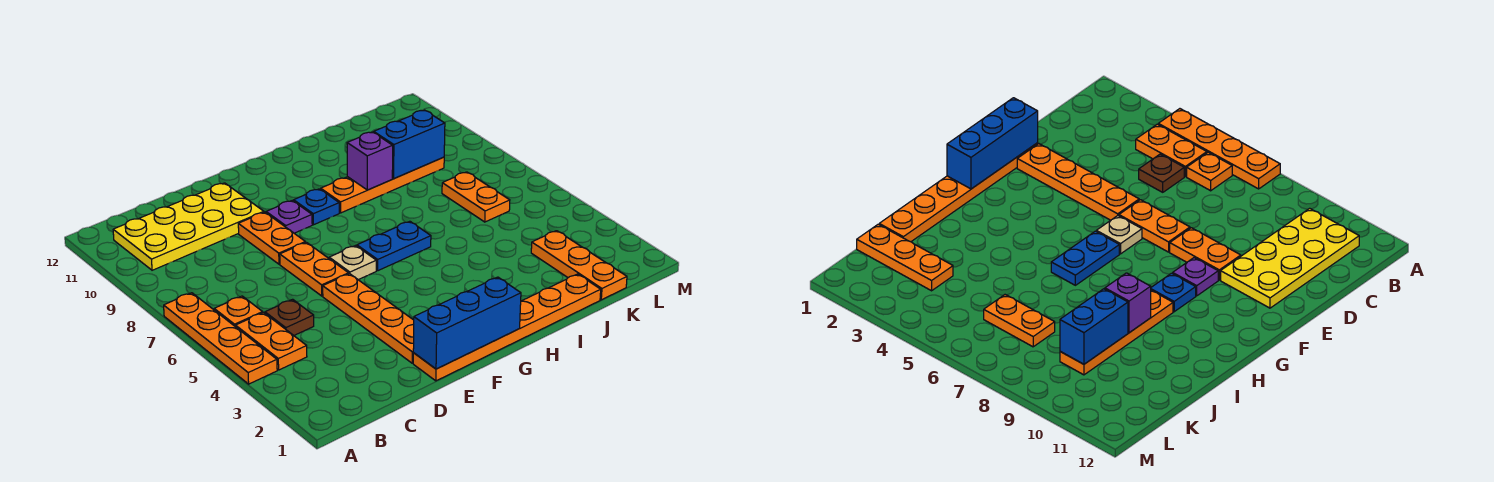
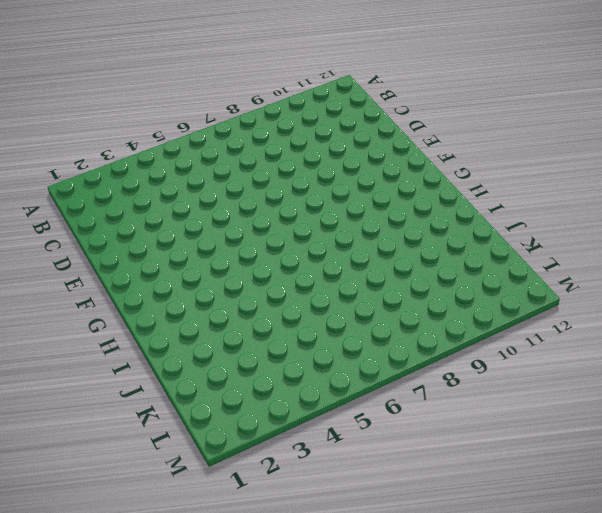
none -> orange plate A4:A7 level 1
none -> orange plate B4:B5 level 1
none -> orange plate B6 level 1

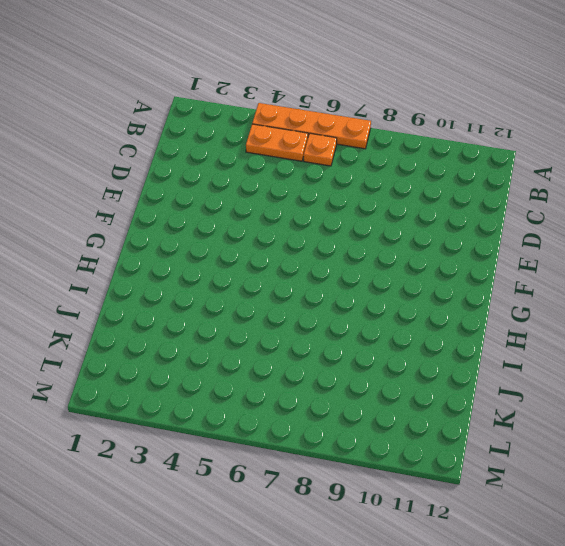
none -> yellow plate B10:E11 level 1
none -> brown plate C5 level 1
none -> orange plate E1:J1 level 1

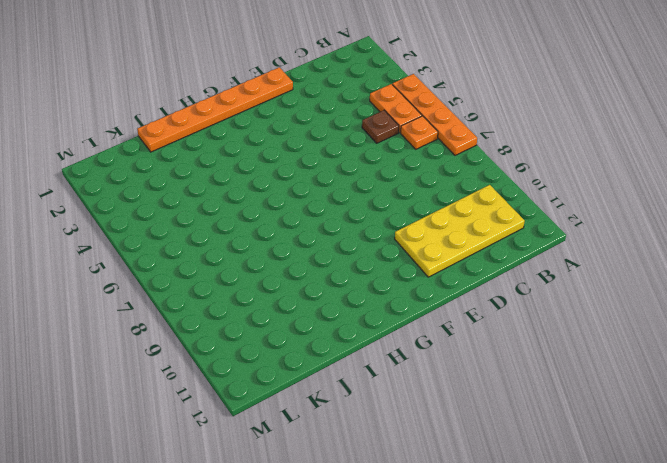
none -> orange plate E2:E5 level 1
none -> orange plate E6:E7 level 1
none -> orange plate E8:E9 level 1

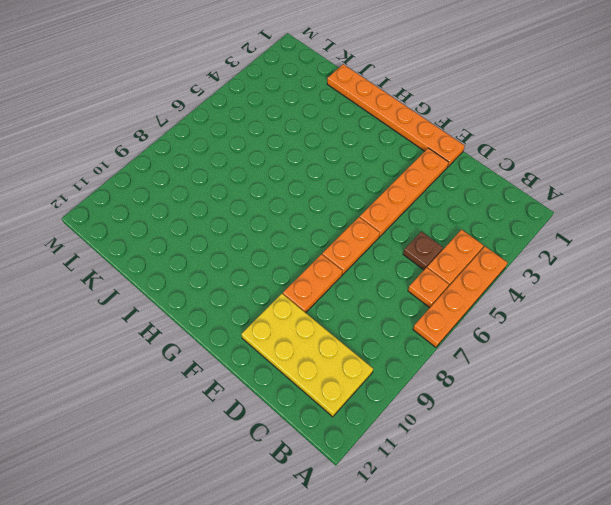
none -> tan plate F6 level 1
none -> purple plate F9 level 1
none -> blue plate G6:H6 level 1

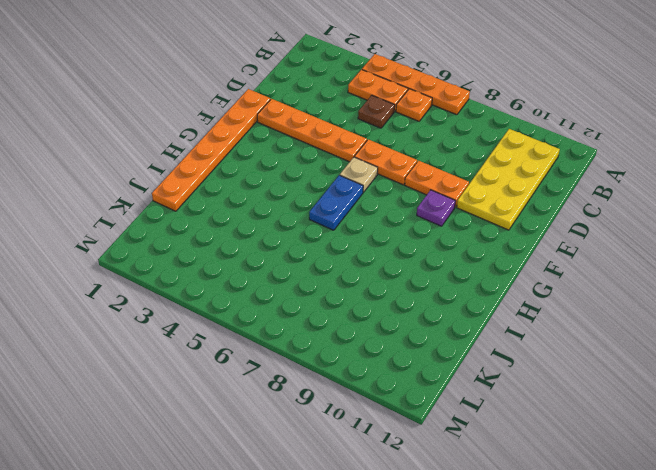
none -> blue plate G9 level 1
none -> orange plate H9:K9 level 1
none -> orange plate K1:K3 level 1

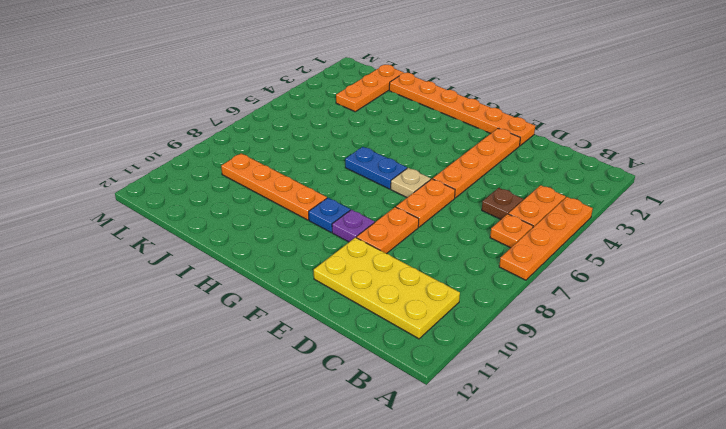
none -> orange plate K6:K7 level 1
none -> blue brick E1:G1 level 2
none -> purple brick I9 level 2

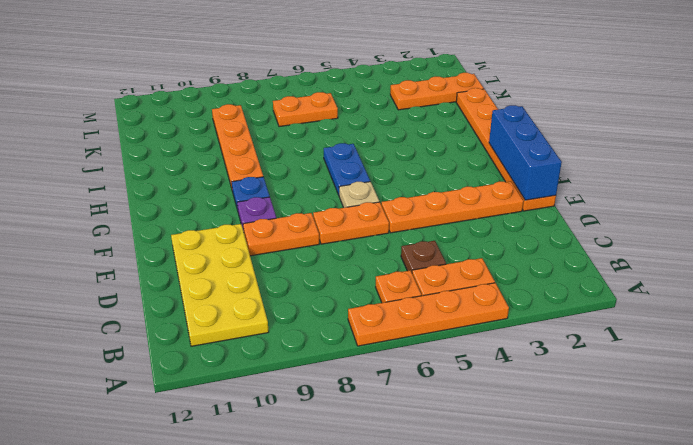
none -> purple brick I9 level 2
none -> blue brick J9:K9 level 2

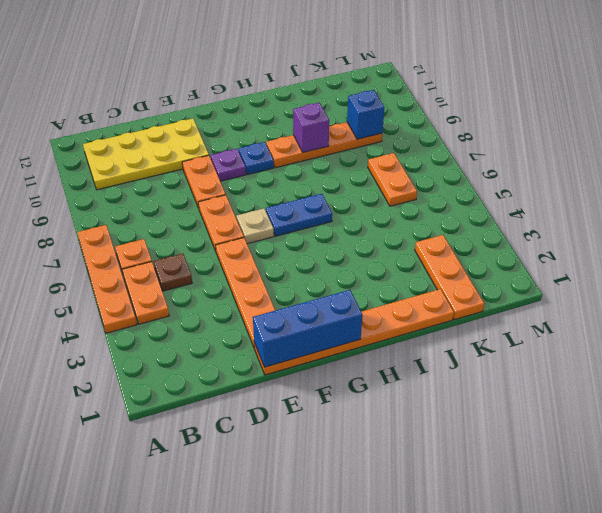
blue brick K9 level 2 -> blue brick J9:K9 level 2

